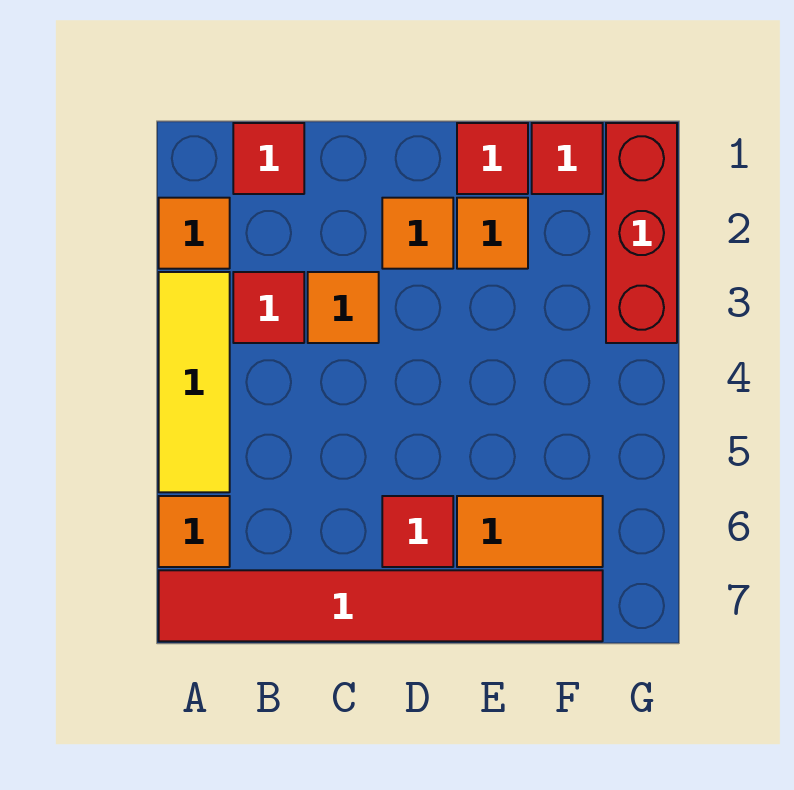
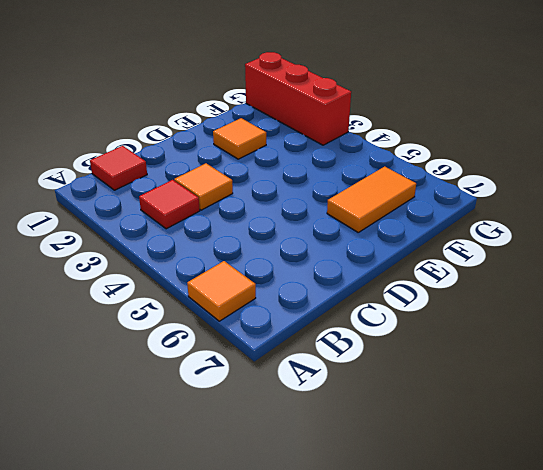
none -> orange tile A2 level 1
none -> yellow tile A3:A5 level 1
none -> red tile A7:F7 level 1

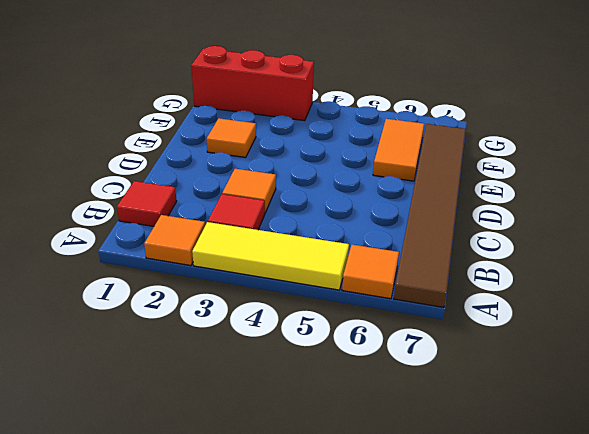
brown tile A7:F7 level 1 -> red tile A7:F7 level 1
none -> orange tile D2 level 1
none -> red tile D6 level 1
none -> red tile E1 level 1

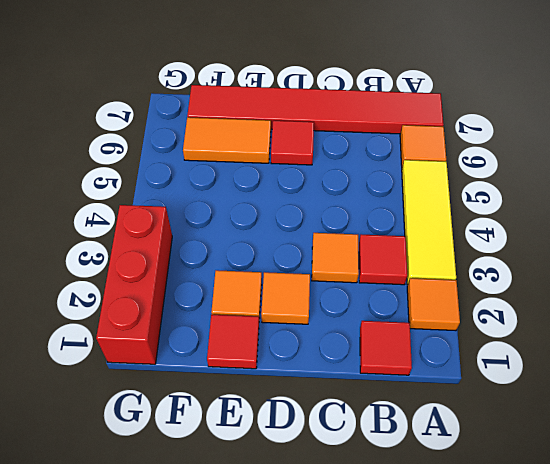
none -> red tile F1 level 1

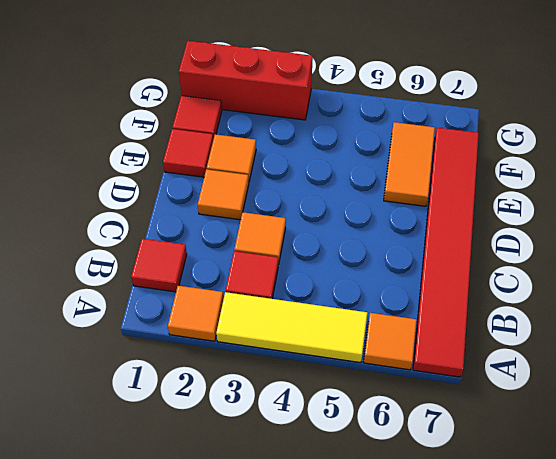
none -> red tile D6 level 1

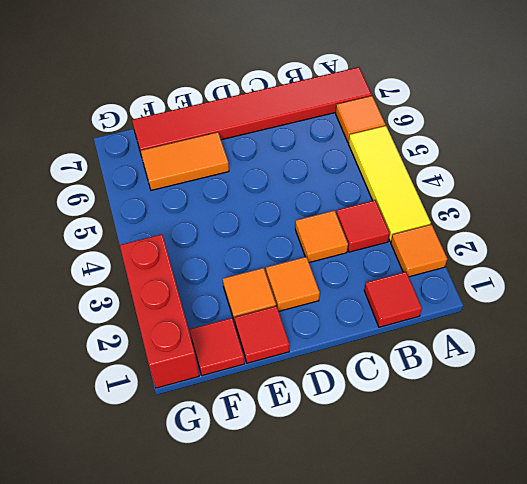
none -> red tile D6 level 1

